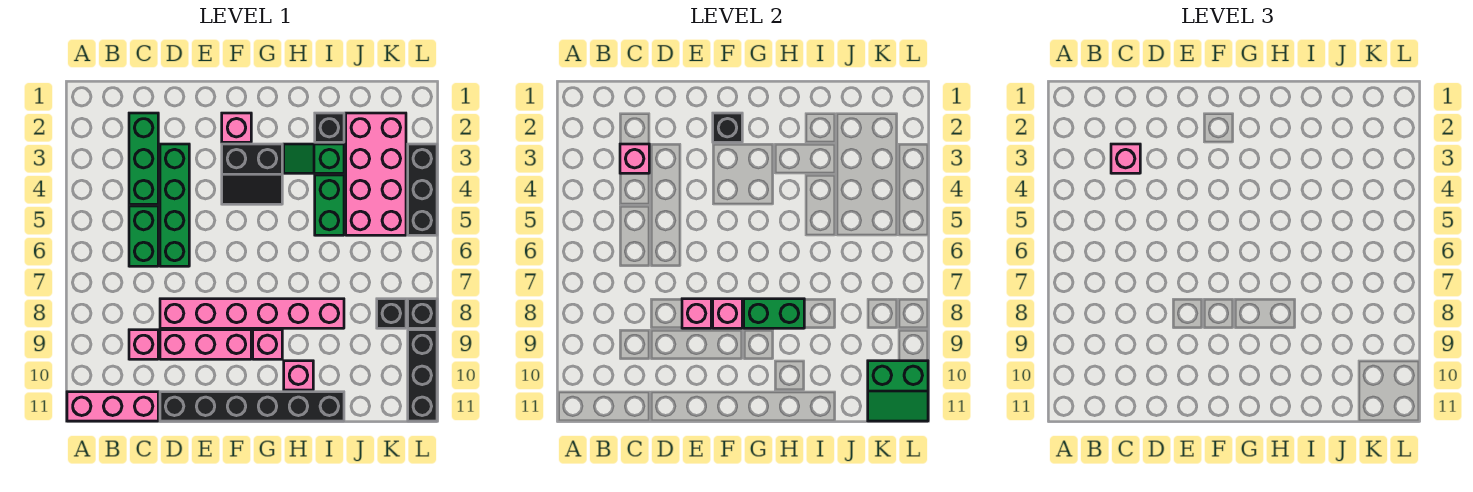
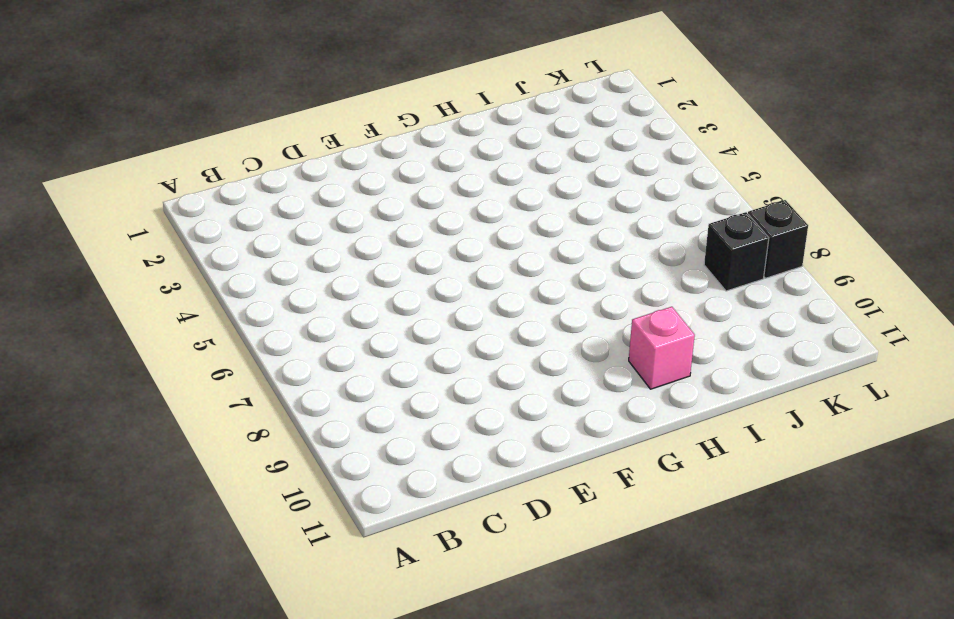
none -> pink brick A11:C11 level 1
none -> green brick C2:C4 level 1
none -> green brick C5:C6 level 1

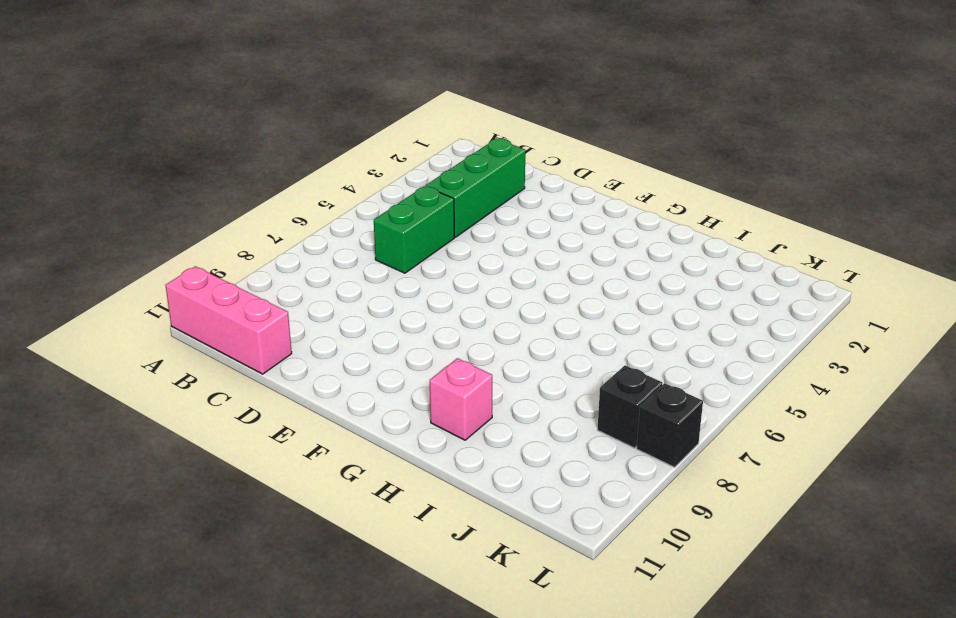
none -> pink brick C9 level 1
none -> green brick D3:D6 level 1
none -> pink brick D8:I8 level 1

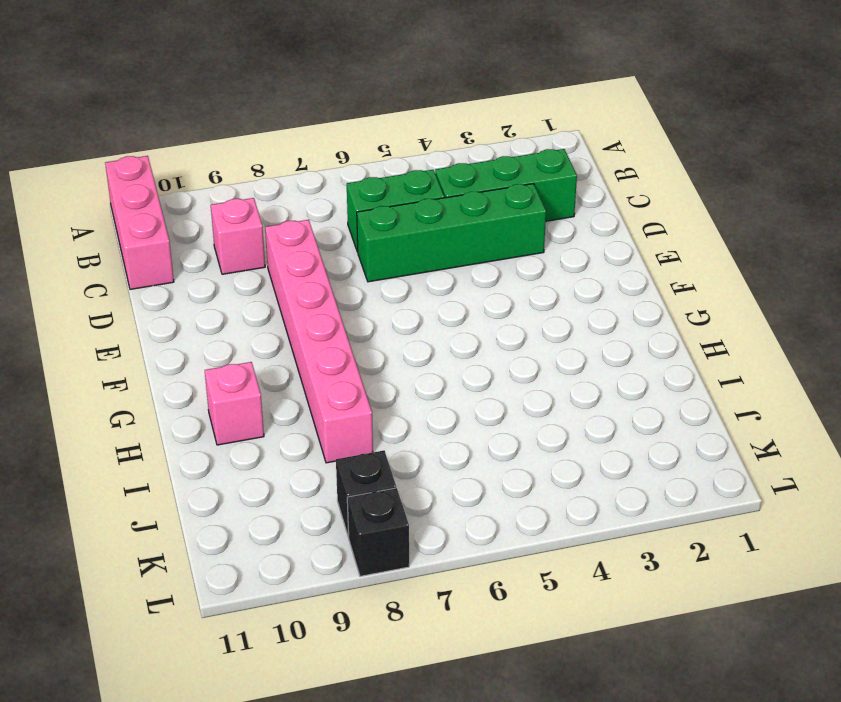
none -> pink brick D9:F9 level 1
none -> black brick D11:I11 level 1
none -> pink brick F2 level 1

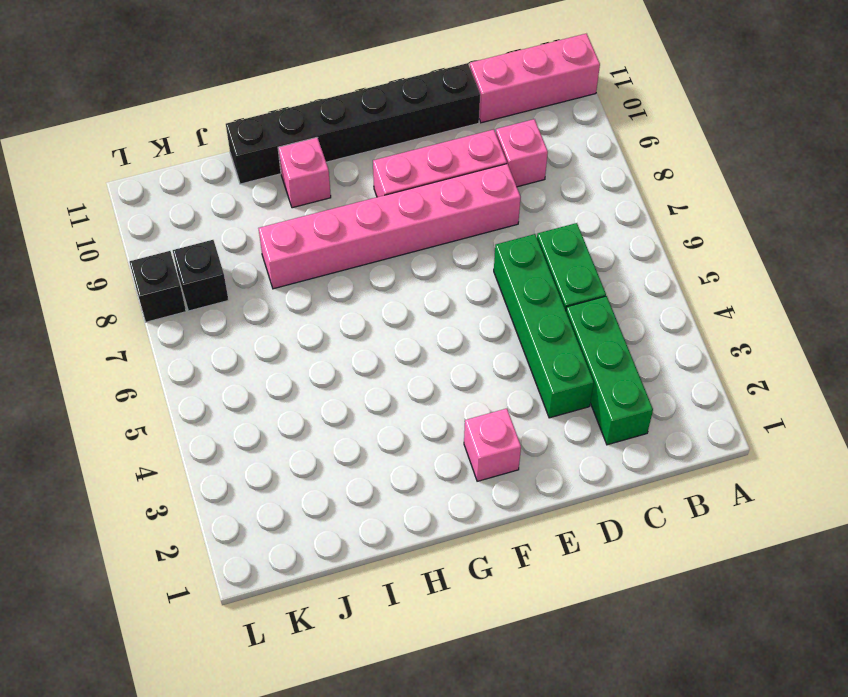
none -> black slope F3:G4 level 1 top 3
none -> pink brick G9 level 1
none -> green slope H3:I3 level 1 top I

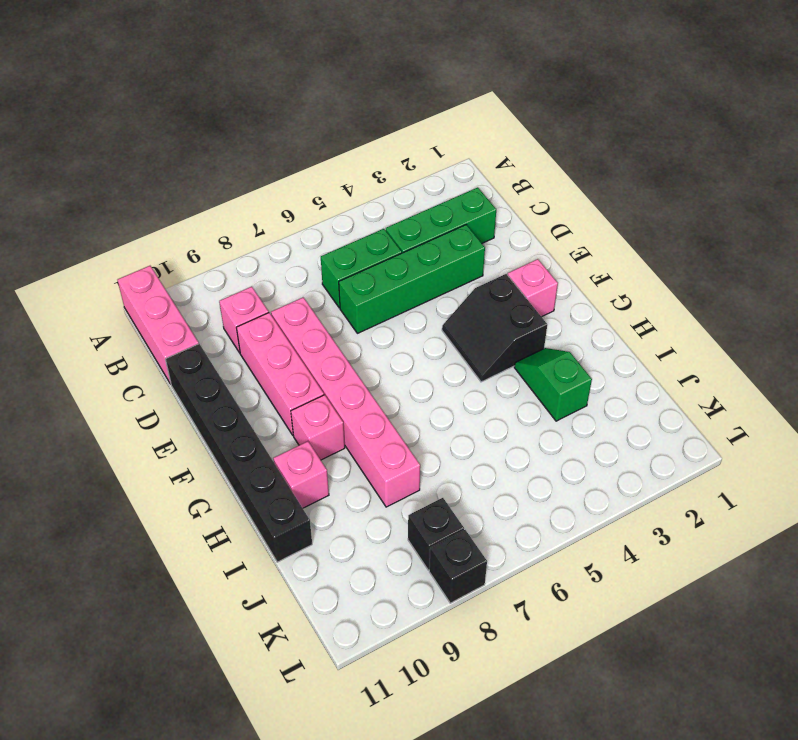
none -> black brick I2 level 1
none -> green brick I4:I5 level 1
none -> pink brick J2:K5 level 1

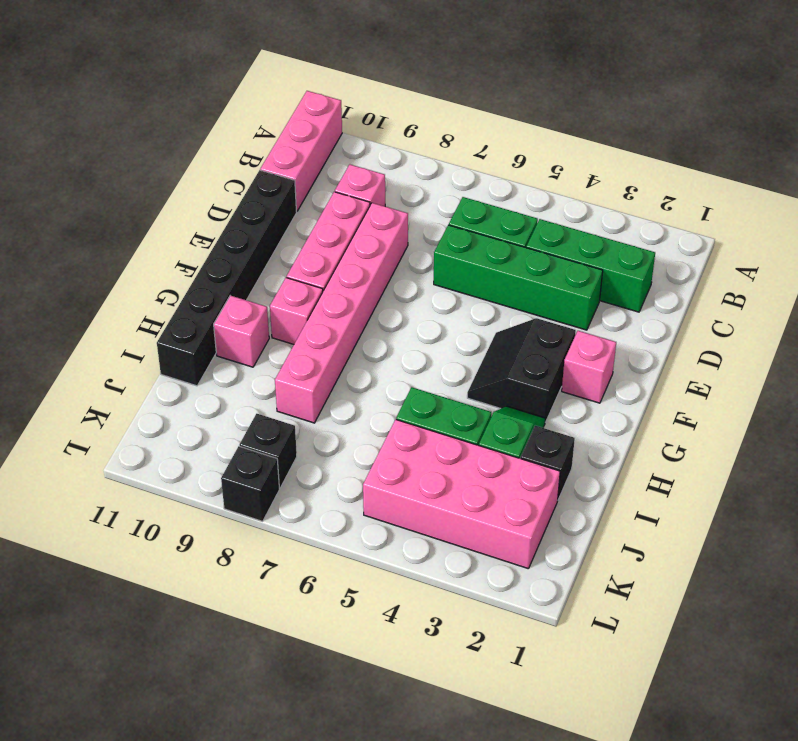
none -> black brick L3:L5 level 1
none -> black brick L9:L11 level 1
none -> pink brick C3 level 2

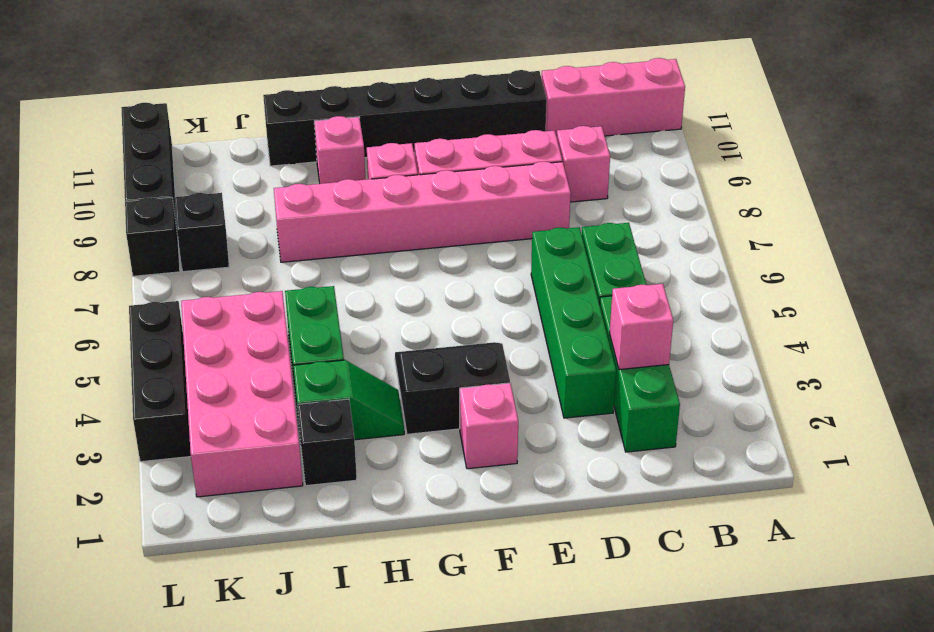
none -> pink brick E8 level 2
none -> black brick F2 level 2
none -> pink brick F8 level 2

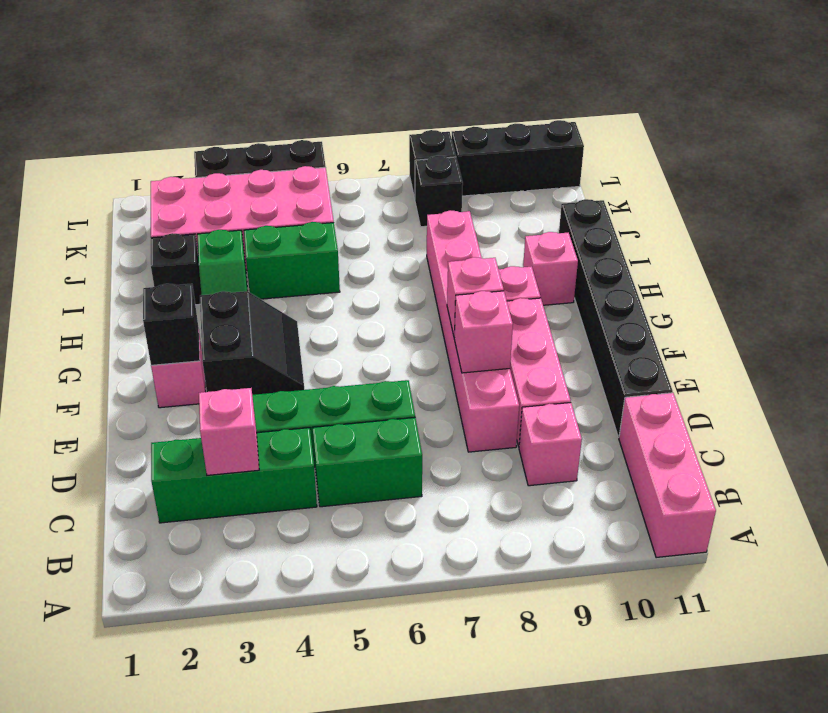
none -> green brick G8:H8 level 2
none -> green slope K10:L11 level 2 top 10
none -> pink brick C3 level 3

